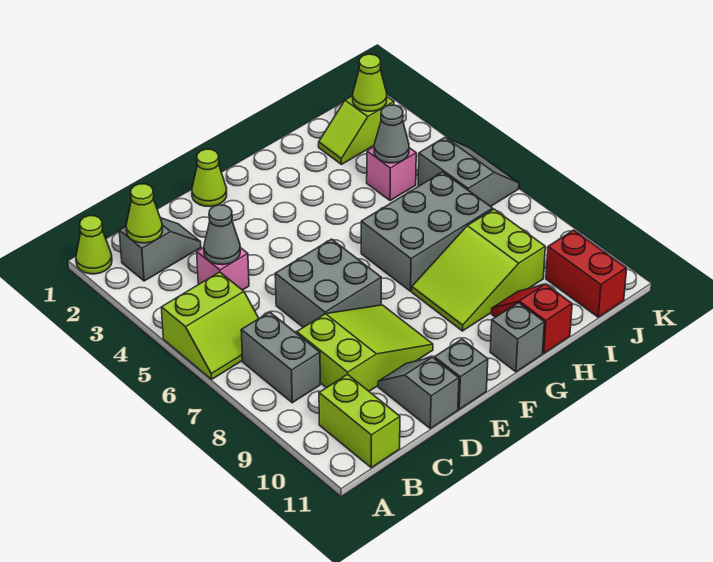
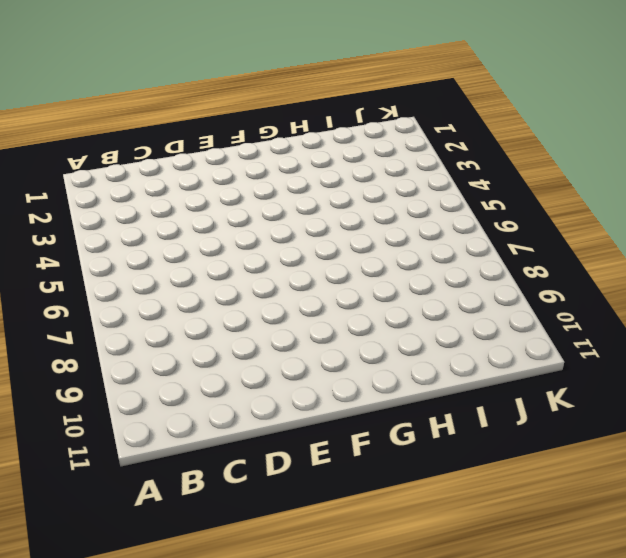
none -> lime cone A1 level 1
none -> lime slope A5:B6 level 1 top 5
none -> grey slope B2:C2 level 1 top B

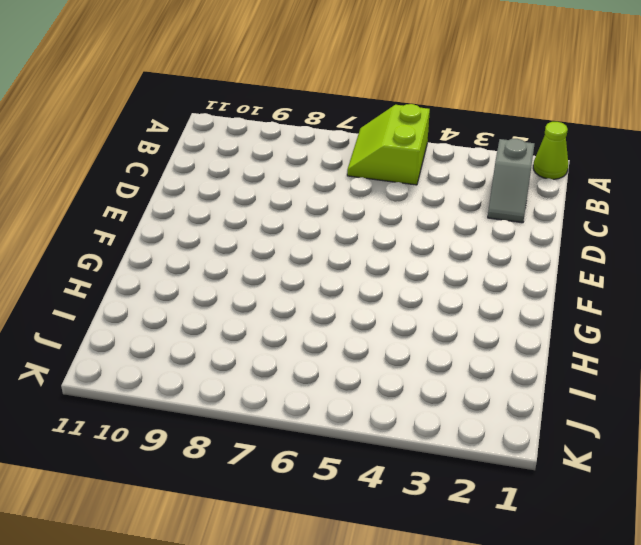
none -> grey brick B7:B8 level 1
none -> lime brick B10:B11 level 1
none -> pink brick C4 level 1

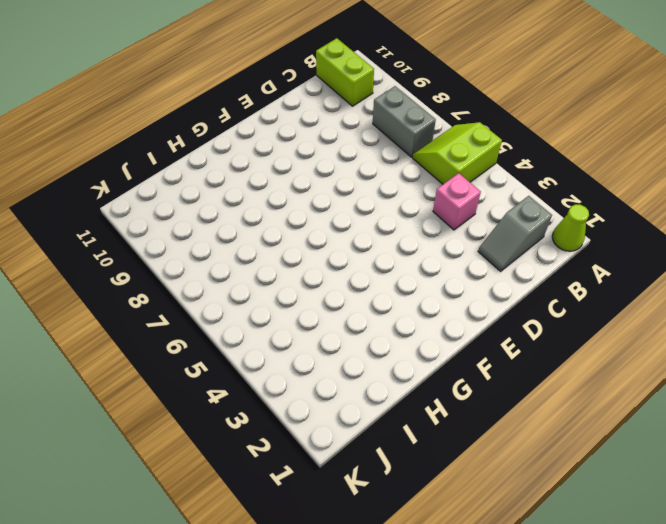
none -> lime slope C8:E9 level 1 top C
none -> grey brick D6:E7 level 1
none -> grey slope D10:D11 level 1 top 11

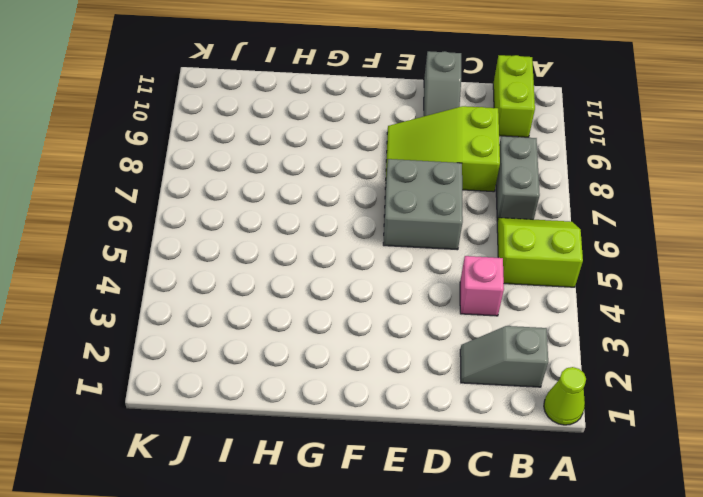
none -> lime cone E1 level 1
none -> grey brick E11 level 1
none -> grey brick G6:I7 level 1

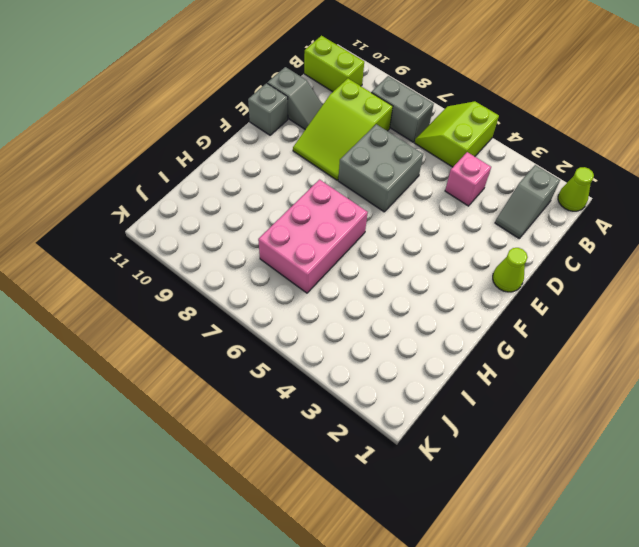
pink brick G6:I7 level 1 -> grey brick G6:I7 level 1
none -> lime slope G8:I9 level 1 top I
none -> grey brick G11 level 1
none -> red slope H10:H11 level 1 top 11

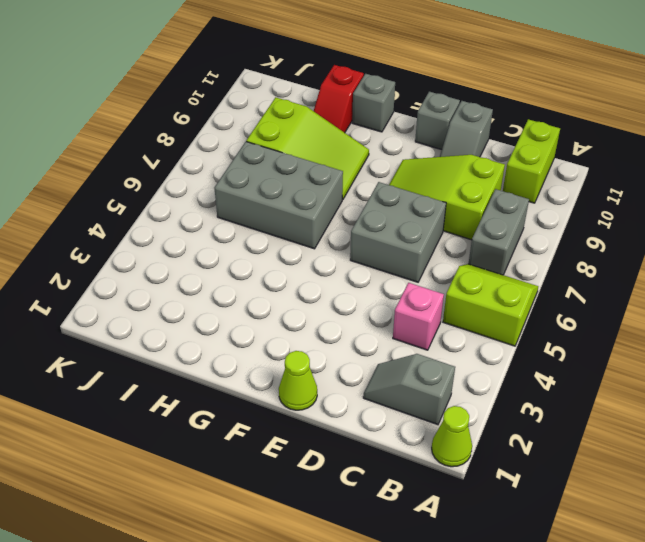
none -> lime slope I2:J2 level 1 top J
none -> pink brick I4 level 1
none -> grey slope J5:K6 level 1 top J

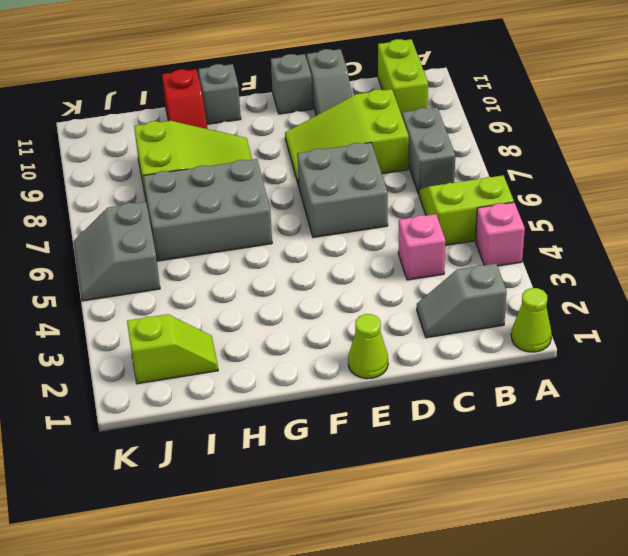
pink brick A4 level 1 -> pink brick I4 level 1
none -> red brick J10:J11 level 1
none -> lime cone B2 level 2
none -> grey cone C4 level 2

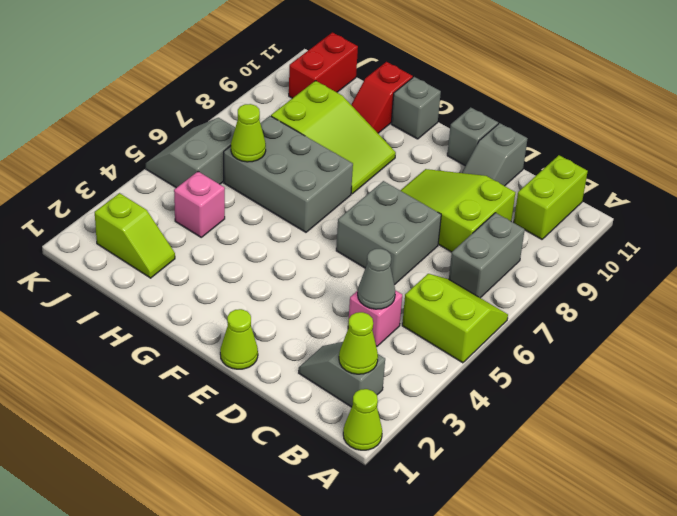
lime cone I6 level 2 -> lime cone J2 level 2
none -> grey cone I4 level 2

